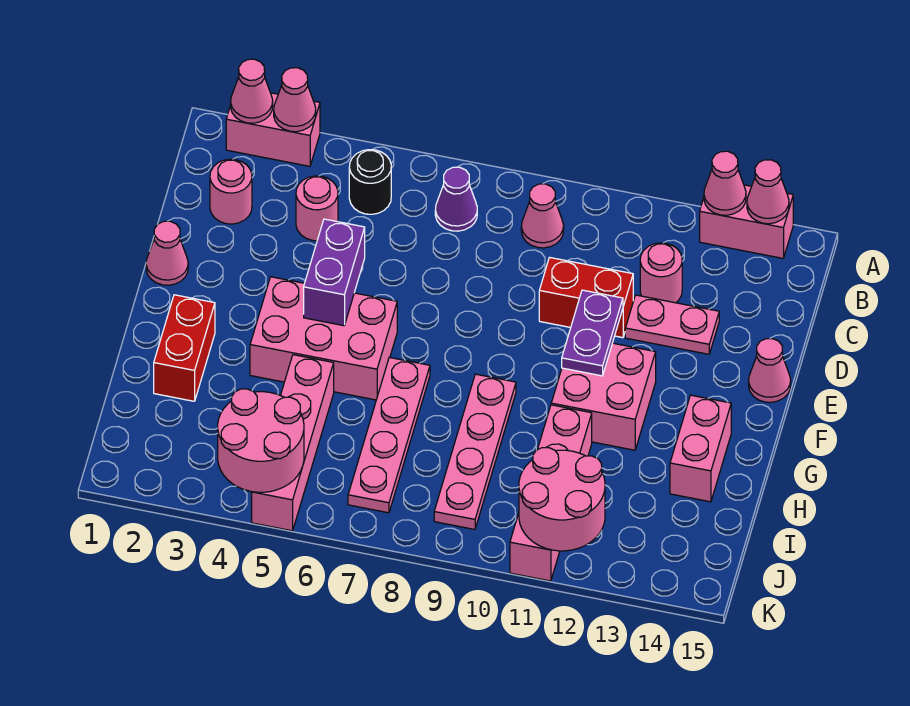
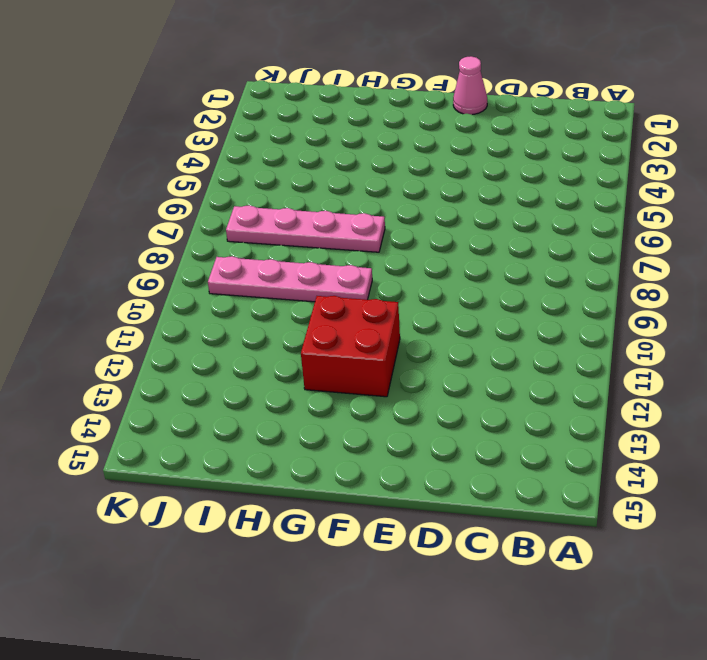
red brick F11:G12 level 1 -> pink brick F11:G12 level 1
none -> pink brick A2:A3 level 1
none -> pink brick A13:A14 level 1
none -> black round brick B5 level 1

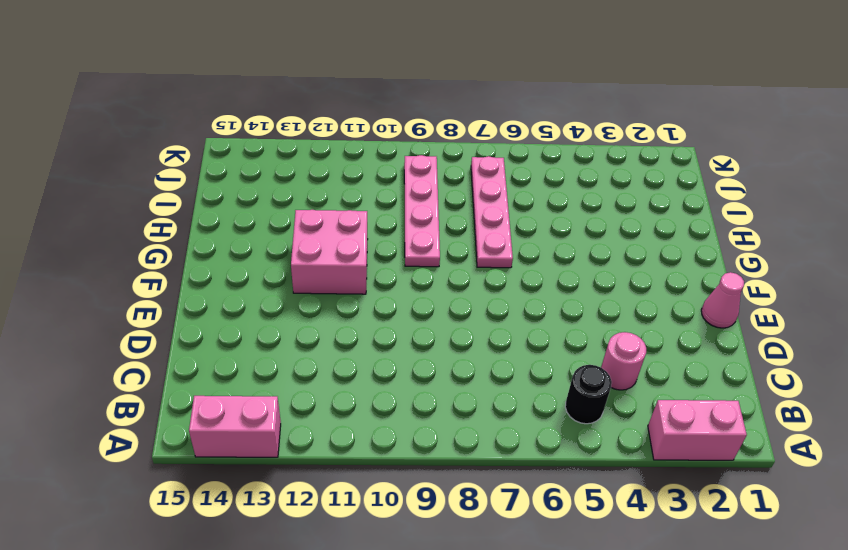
none -> purple cone B7 level 1
none -> pink cone B9 level 1
none -> pink round brick C2 level 1

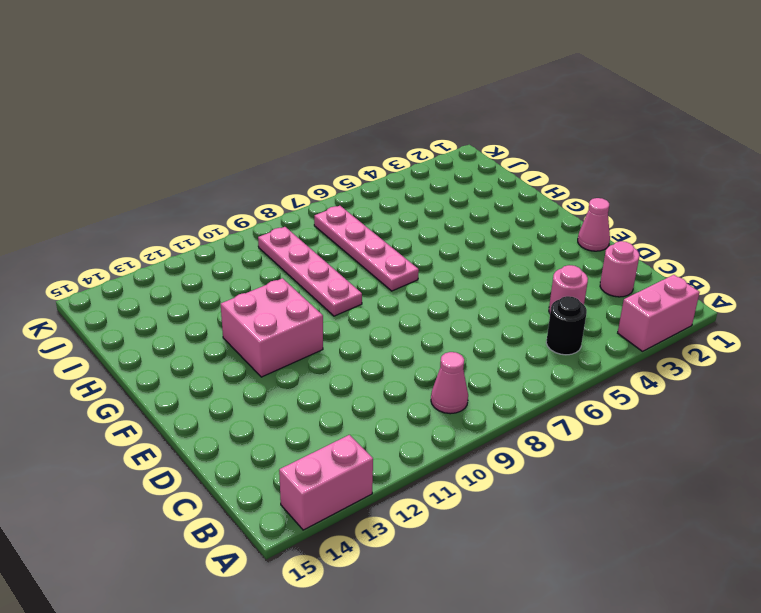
none -> purple cone B7 level 1
none -> pink round brick C12 level 1
none -> red brick D10:D11 level 1

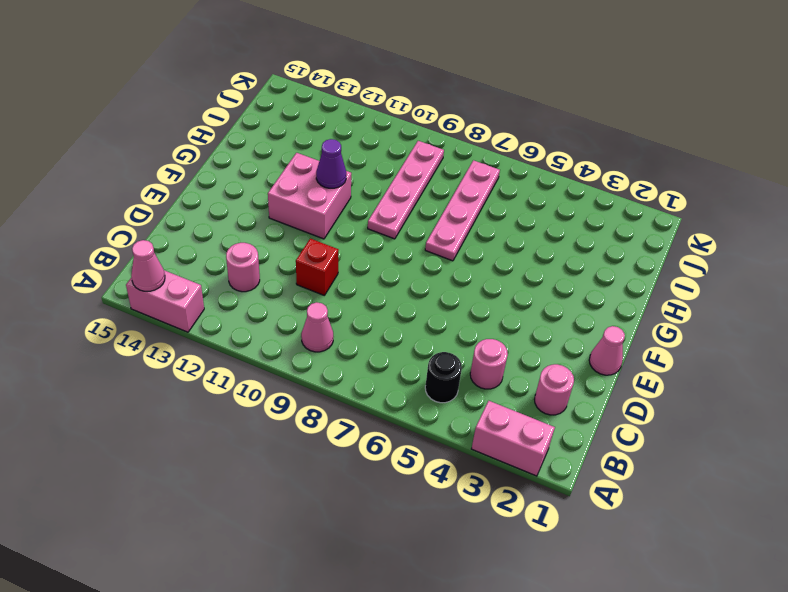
red brick D10 level 1 -> red brick D10:D11 level 1
purple cone G11 level 2 -> purple cone B7 level 1
none -> pink plate D12:D13 level 1
none -> pink cone E15 level 1
none -> pink brick F4:G6 level 1

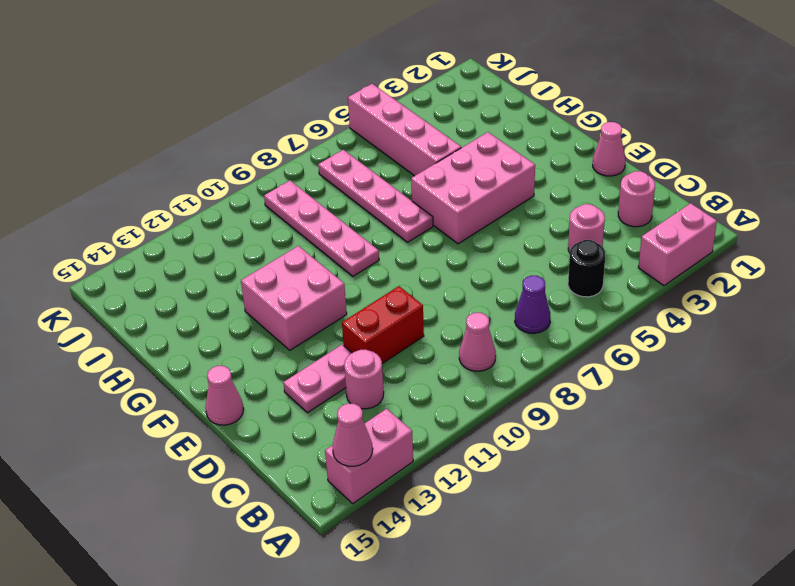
none -> red brick G2:H2 level 1
none -> pink brick G14:H14 level 1
none -> pink brick H11:K11 level 1

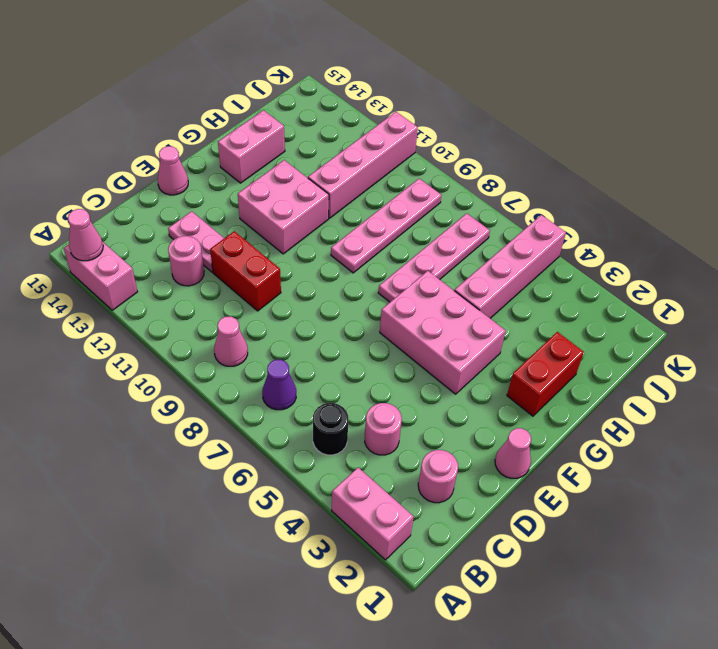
none -> pink cone A2 level 2
none -> pink cone A3 level 2
none -> pink cone A13 level 2

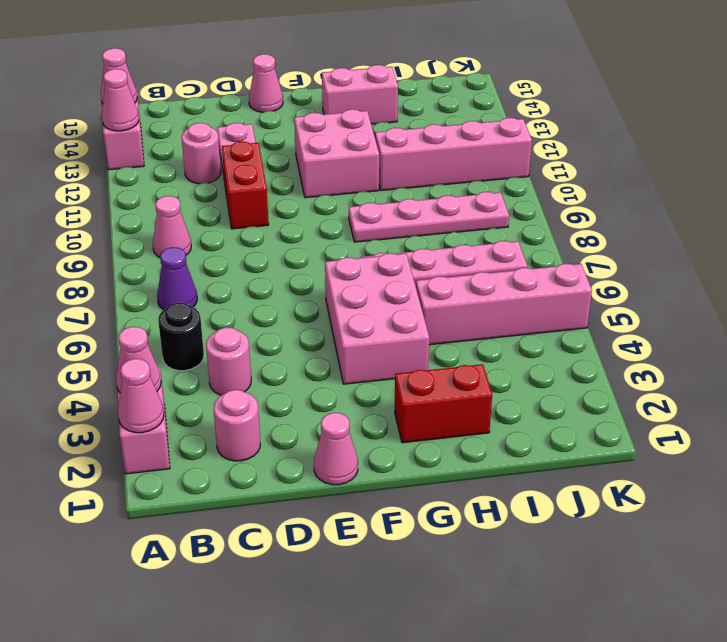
none -> purple brick E5:F5 level 2
none -> purple plate E11:F11 level 2
none -> pink round brick J4:K5 level 2

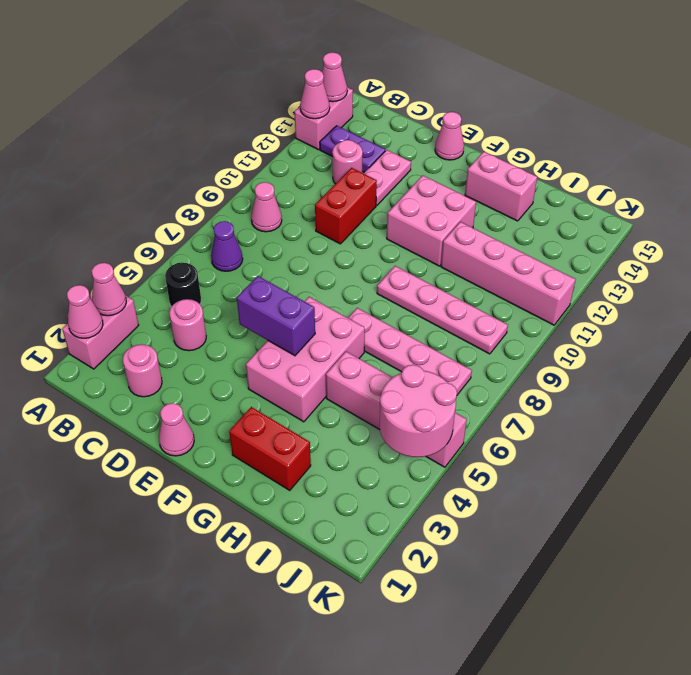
purple plate B13:C13 level 1 -> purple plate E11:F11 level 2
none -> pink round brick J11:K12 level 2

